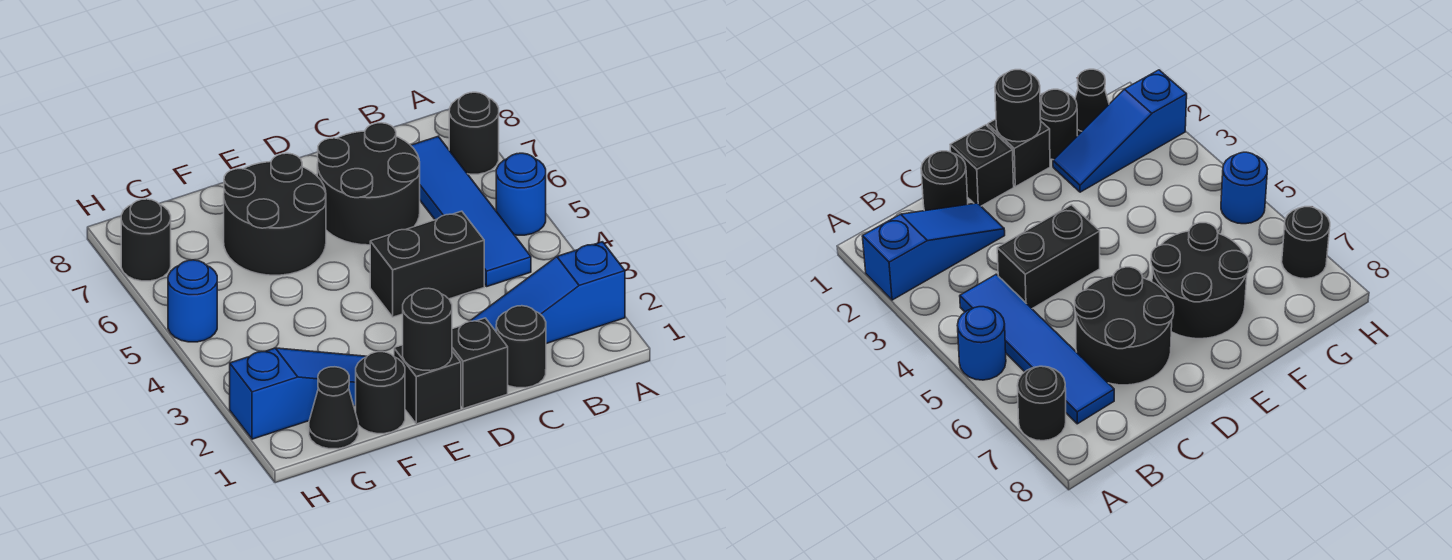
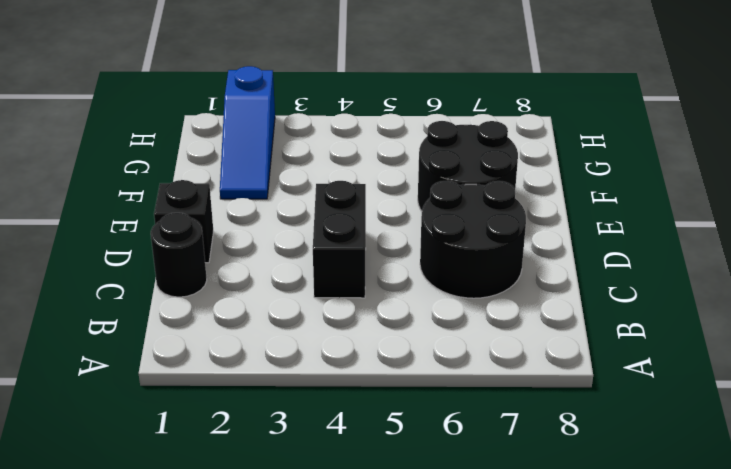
none -> blue slope A2:C2 level 1 top A
none -> blue round brick A5 level 1
none -> black round brick A7 level 1

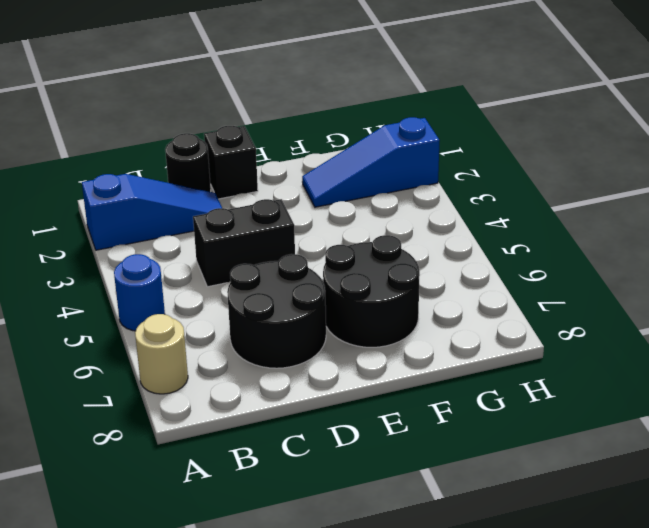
tan round brick A7 level 1 -> black round brick A7 level 1
none -> blue tile B4:B7 level 1
none -> black brick E1 level 1
none -> black round brick F1 level 1

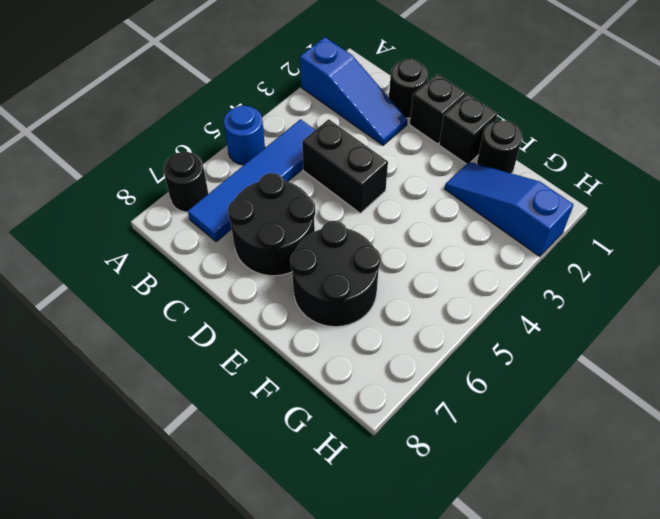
none -> black cone G1 level 1
none -> blue round brick H5 level 1
none -> black round brick H7 level 1

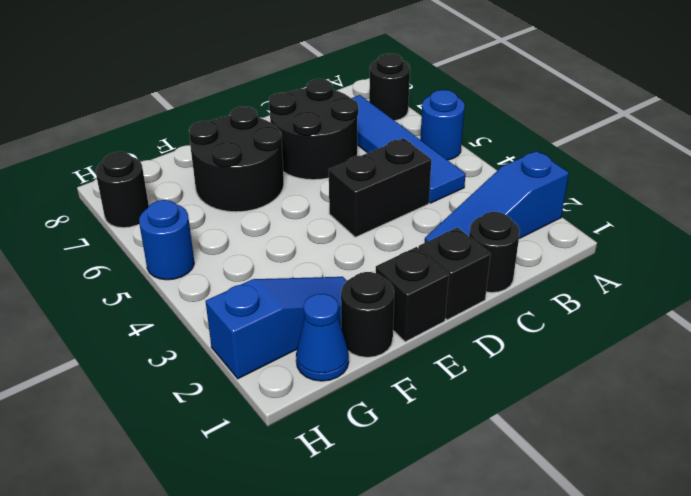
blue cone G1 level 1 -> black cone G1 level 1
none -> black round brick E1 level 2

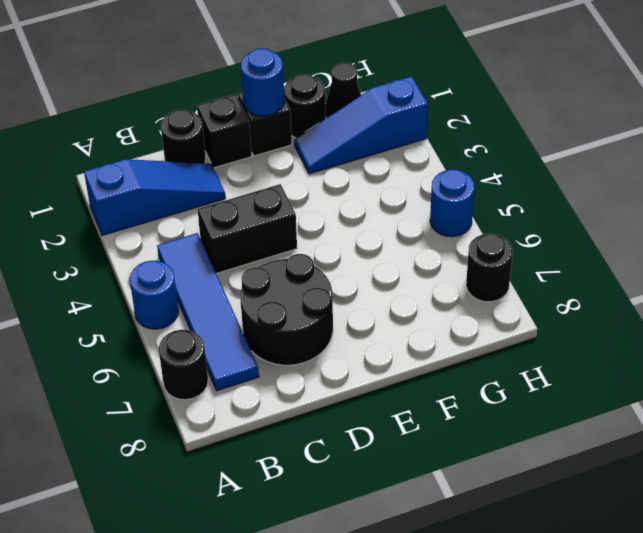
blue round brick E1 level 2 -> black round brick E1 level 2
none -> black round brick E6:F7 level 1

